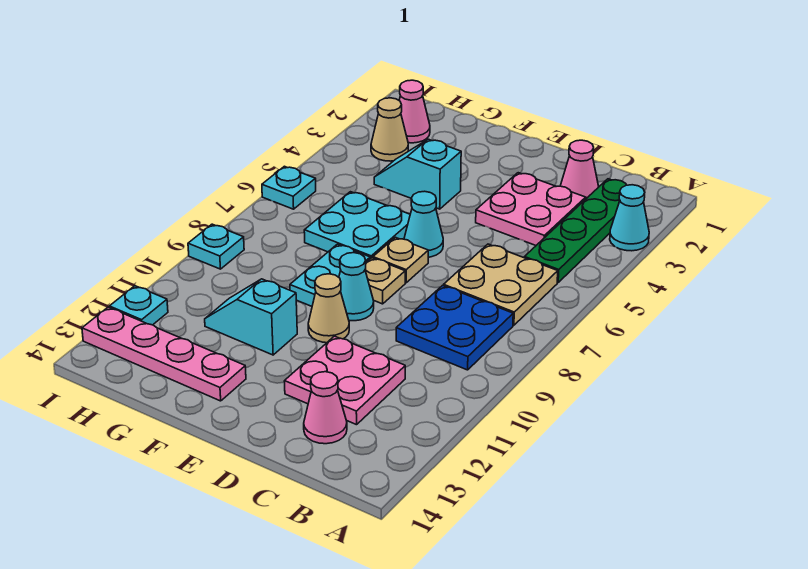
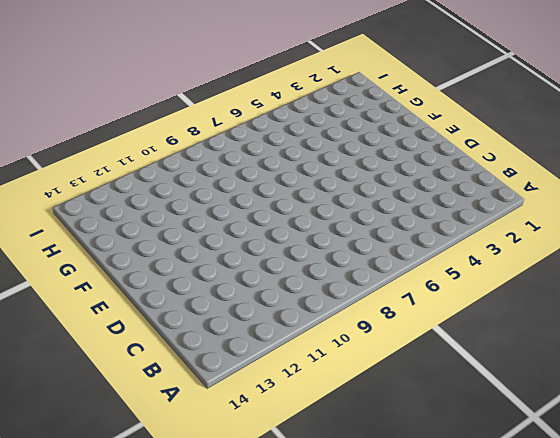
none -> cyan cone A3 level 1
none -> green plate B2:B5 level 1
none -> tan plate B6:C7 level 1

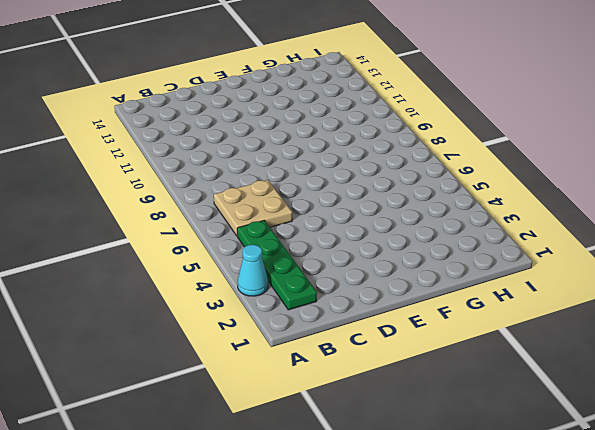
none -> blue plate B8:C9 level 1
none -> pink cone C2 level 1
none -> pink plate C3:D4 level 1

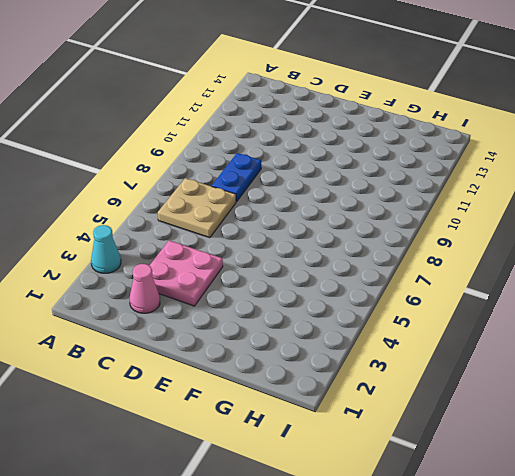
blue plate C8:C9 level 1 -> blue plate B8:C9 level 1
none -> green plate B2:B5 level 1
none -> pink plate C11:D12 level 1
none -> pink cone C13 level 1

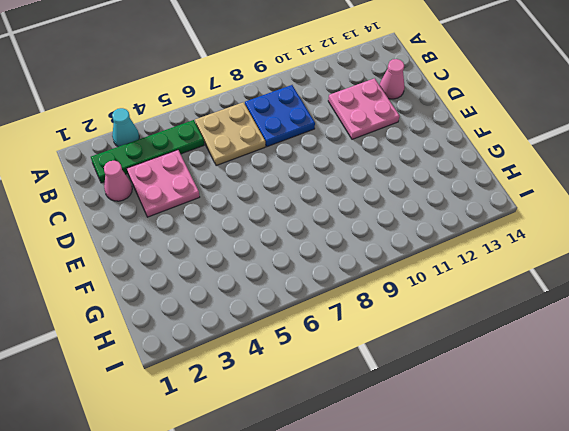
none -> cyan cone E6 level 1
none -> tan plate E7 level 1
none -> tan plate E8 level 1

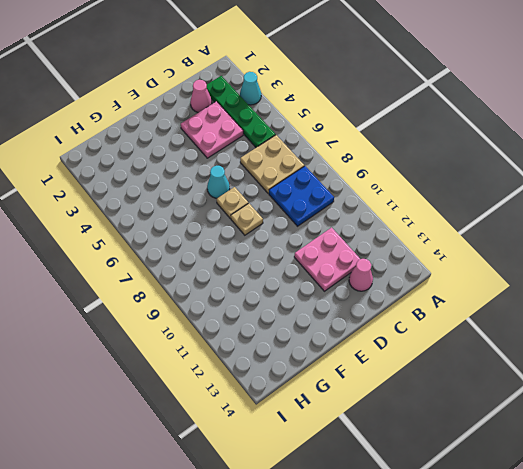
none -> cyan cone E9 level 1
none -> tan cone E10 level 1
none -> cyan slope F4:G4 level 1 top F

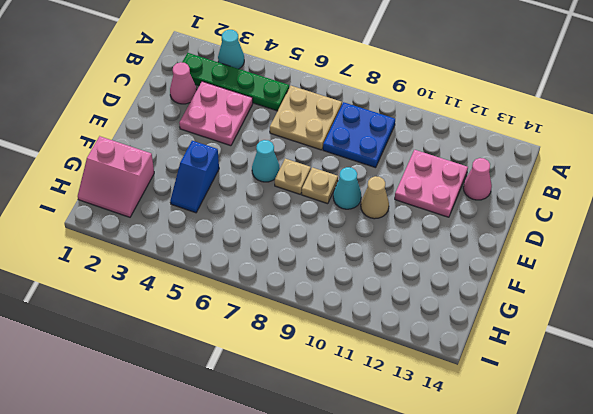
blue slope F4:G4 level 1 top F -> cyan slope F4:G4 level 1 top F
pink slope G1:H2 level 1 top G -> pink cone H2 level 1
none -> cyan plate F6:G7 level 1
none -> cyan plate F8:F9 level 1
none -> cyan slope F11:G11 level 1 top F

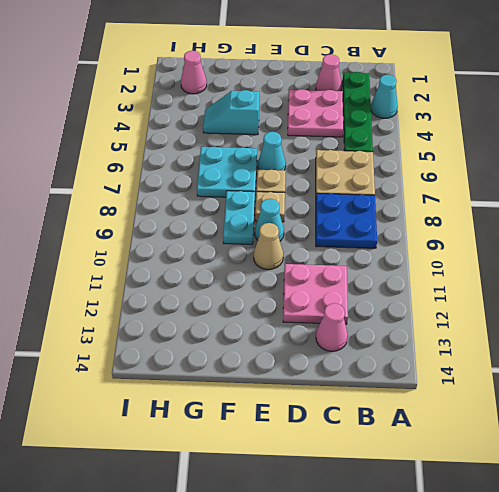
none -> cyan slope F11:G11 level 1 top F
none -> pink plate F13:I13 level 1
none -> tan cone H3 level 1

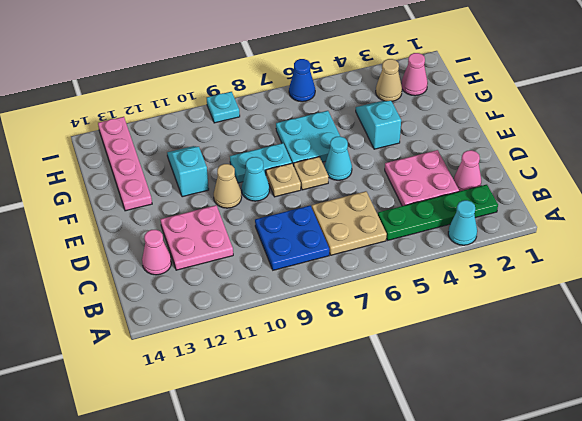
blue cone I6 level 1 -> cyan plate I6 level 1
none -> cyan plate I12 level 1

